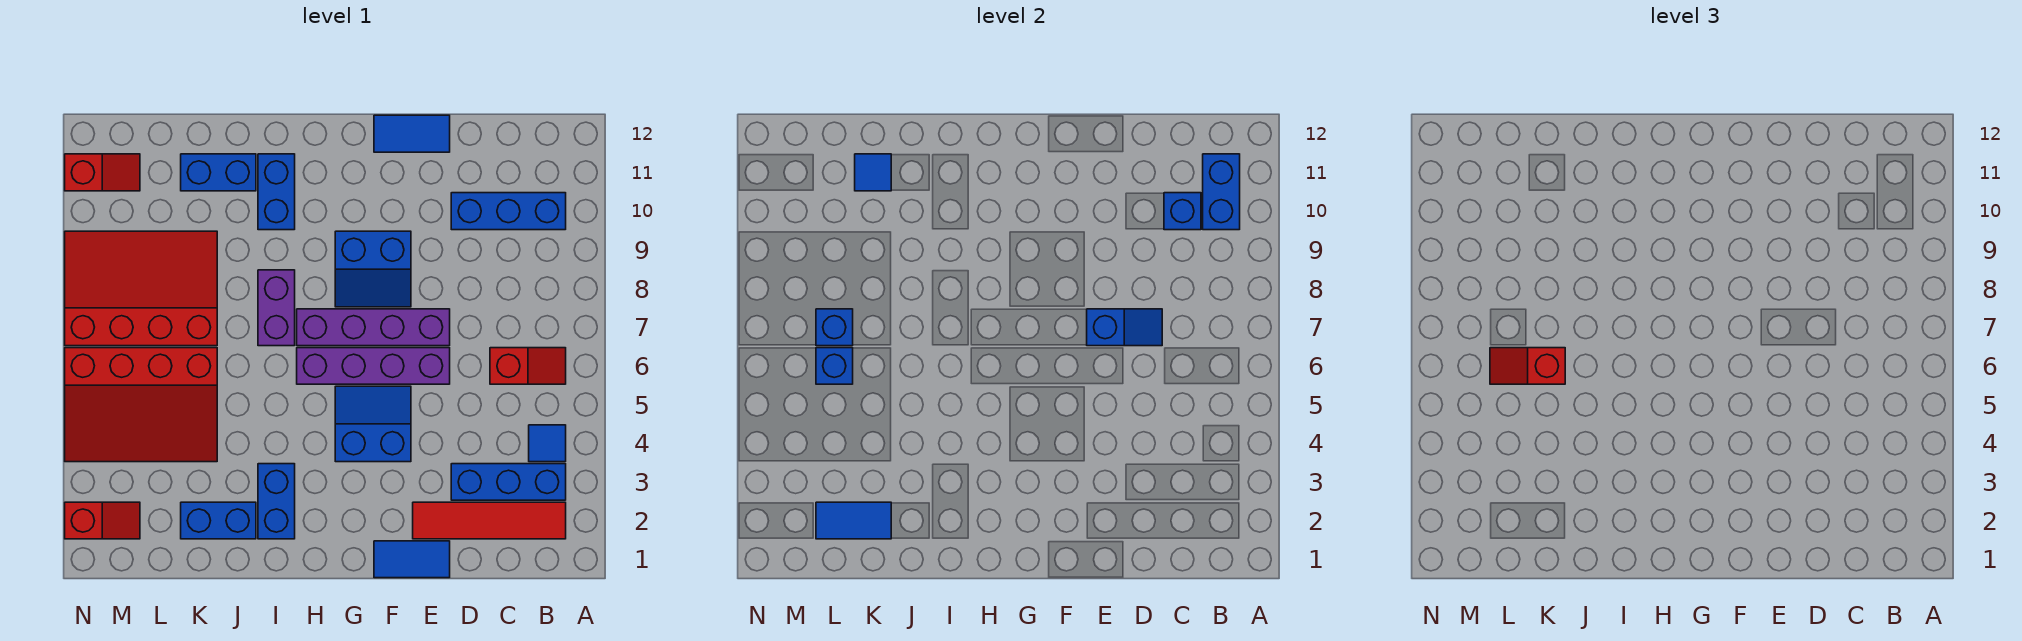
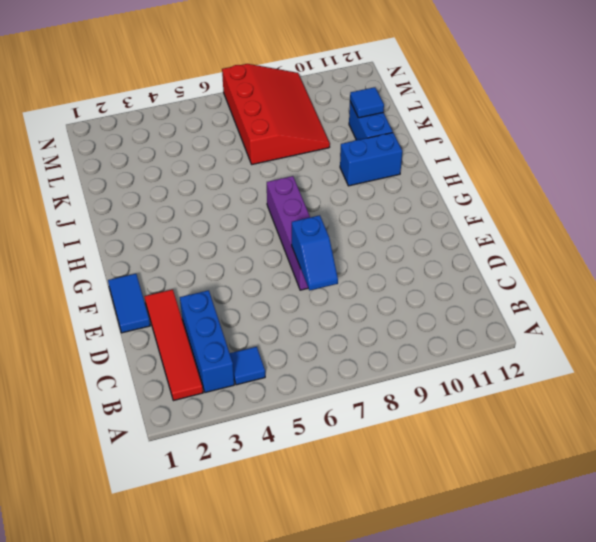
none -> red slope B6:C6 level 1 top C
none -> blue brick B10:D10 level 1
none -> purple brick E6:H6 level 1

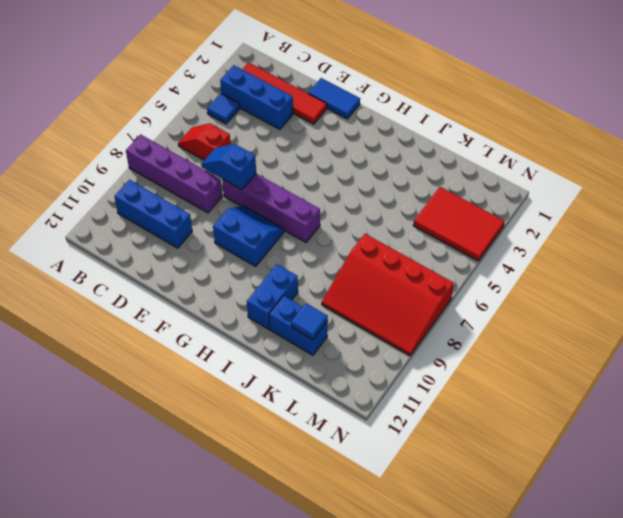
purple brick A8:D8 level 1 -> purple brick E6:H6 level 1
red tile L3:N4 level 1 -> red slope K4:N6 level 1 top 6
none -> blue tile E12:F12 level 1
none -> blue slope F4:G5 level 1 top 4
none -> blue brick I2:I3 level 1

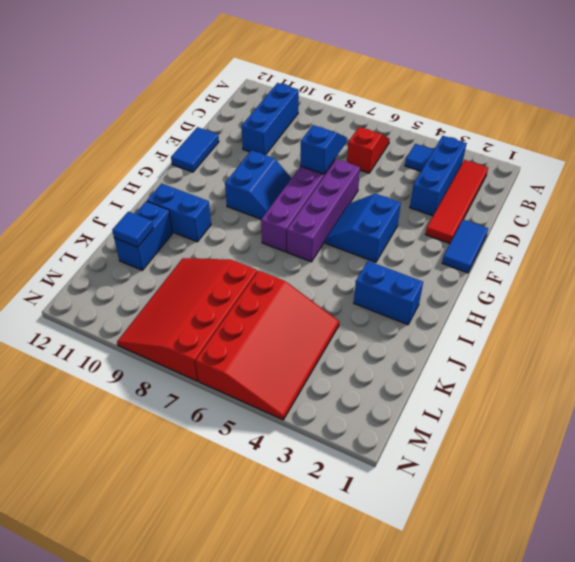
none -> purple brick I7:I8 level 1
none -> blue brick J2:K2 level 1
none -> red slope M2:N2 level 1 top N

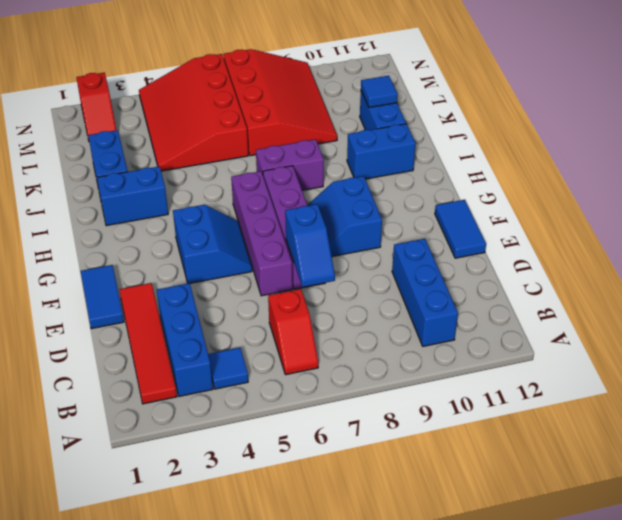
none -> red slope M11:N11 level 1 top N
none -> blue brick B10:B11 level 2
none -> blue brick C10 level 2

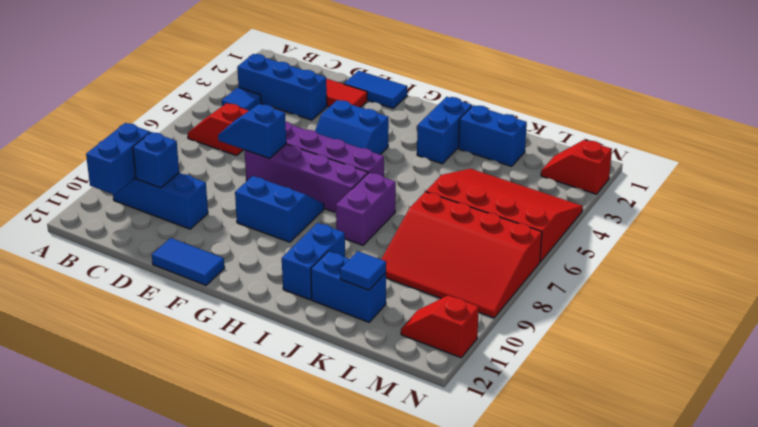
none -> blue tile K2:L2 level 2
none -> blue brick L6 level 2
none -> blue brick L7 level 2

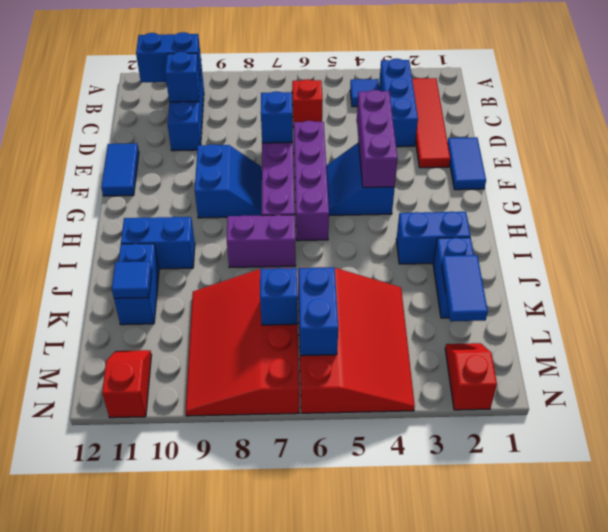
purple brick E4:G4 level 2 -> none
blue brick L6:M6 level 2 -> blue brick L6 level 2
none -> red slope K6:L6 level 3 top K

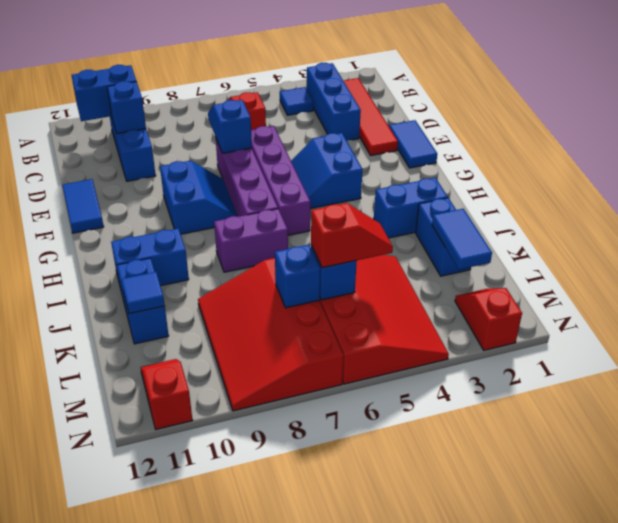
red slope L5:L6 level 3 top 6 -> red slope K6:L6 level 3 top K

